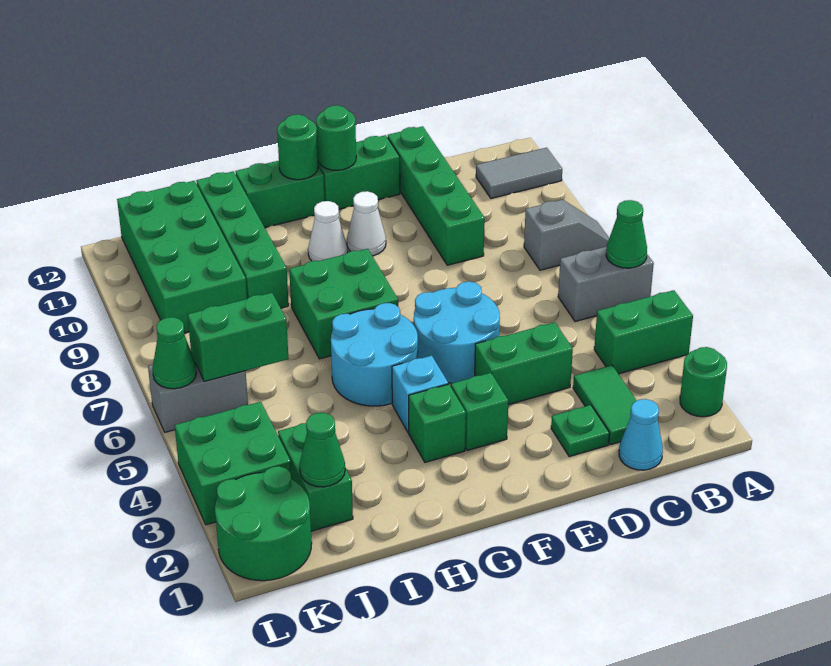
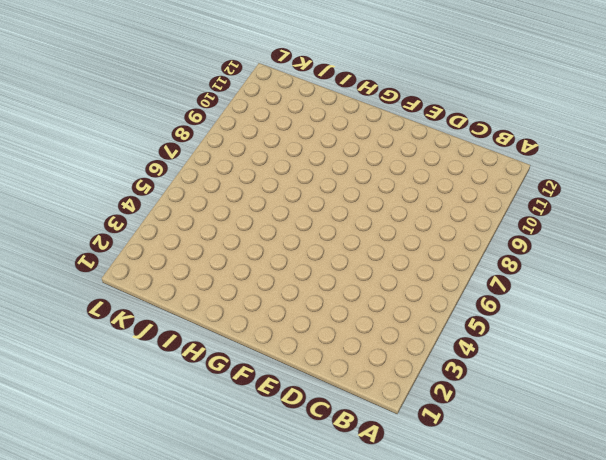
none -> green round brick A2 level 1
none -> green brick A4:B4 level 1
none -> grey brick A6:B6 level 1
none -> grey slope A8:B8 level 1 top B

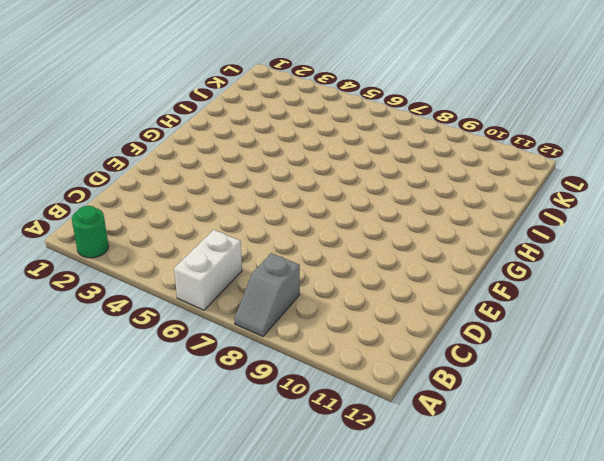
white brick A6:B6 level 1 -> grey brick A6:B6 level 1
none -> green brick A4:B4 level 1
none -> grey tile A11:B11 level 1
none -> cyan cone C1 level 1
none -> green tile C2:C3 level 1

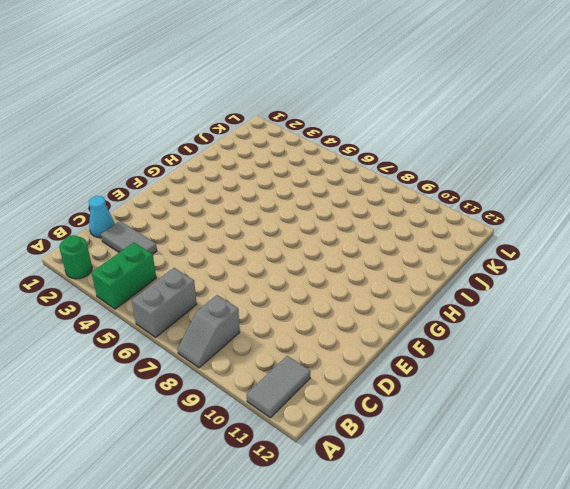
grey tile C2:C3 level 1 -> green tile C2:C3 level 1
none -> green plate D2 level 1
none -> green brick D4:E4 level 1
none -> green brick D9:D12 level 1
none -> cyan round brick E5:F6 level 1

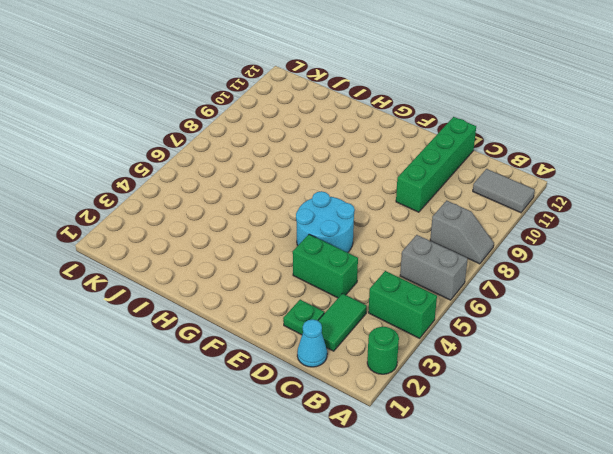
none -> green brick E12:F12 level 1
none -> green brick F3 level 1
none -> white cone F10 level 1
none -> green brick G3 level 1

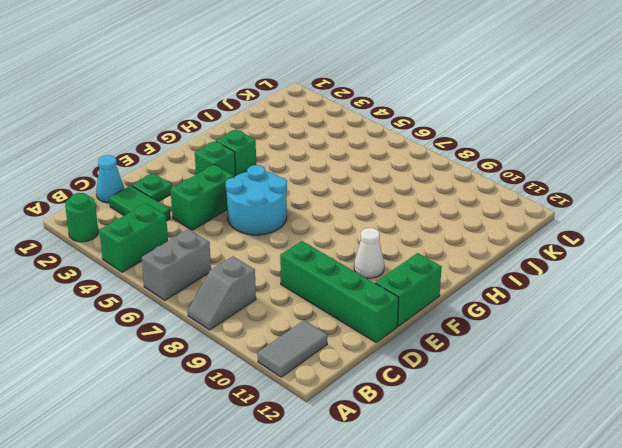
none -> cyan brick G4 level 1
none -> cyan round brick G5:H6 level 1
none -> green brick G7:H8 level 1
none -> white cone G10 level 1

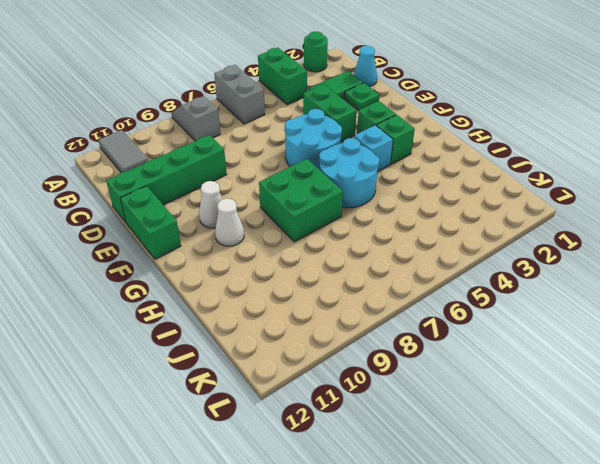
none -> green brick G12:H12 level 1
none -> green brick I9:I12 level 1
none -> green brick J2:J3 level 1
none -> green brick J9:K12 level 1

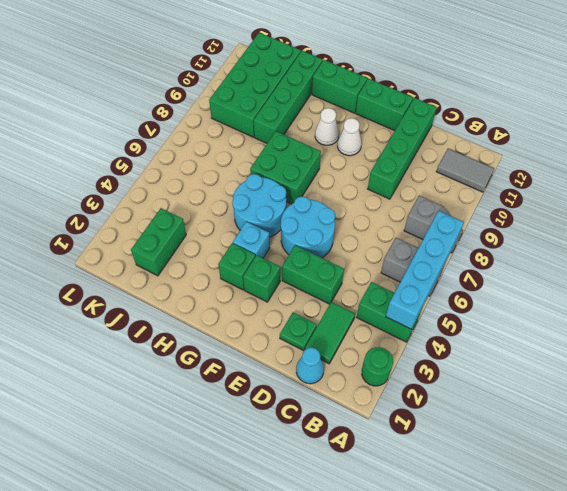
cyan brick A4:A7 level 2 -> green cone A6 level 2
none -> green round brick K1:L2 level 1
none -> green brick K3:L4 level 1
none -> grey brick K6:L6 level 1
none -> green round brick F12 level 2

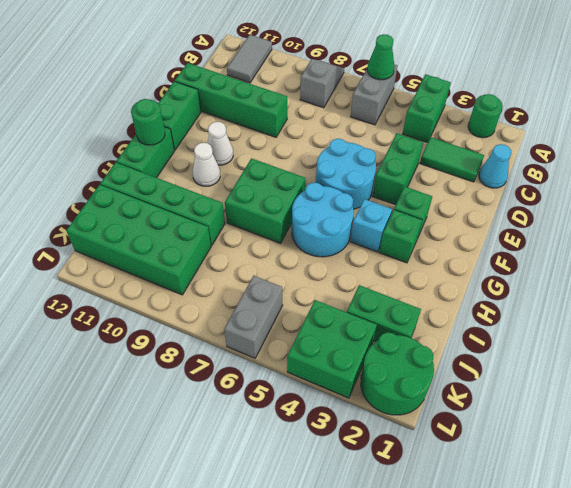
none -> green plate D2 level 1
none -> green round brick F12 level 2
none -> green cone J2 level 2
none -> green brick J6:K6 level 2

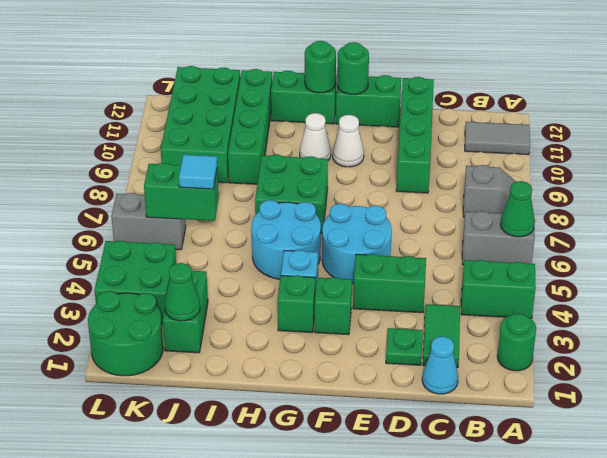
cyan tile J6 level 3 -> none
none -> green cone L6 level 2

